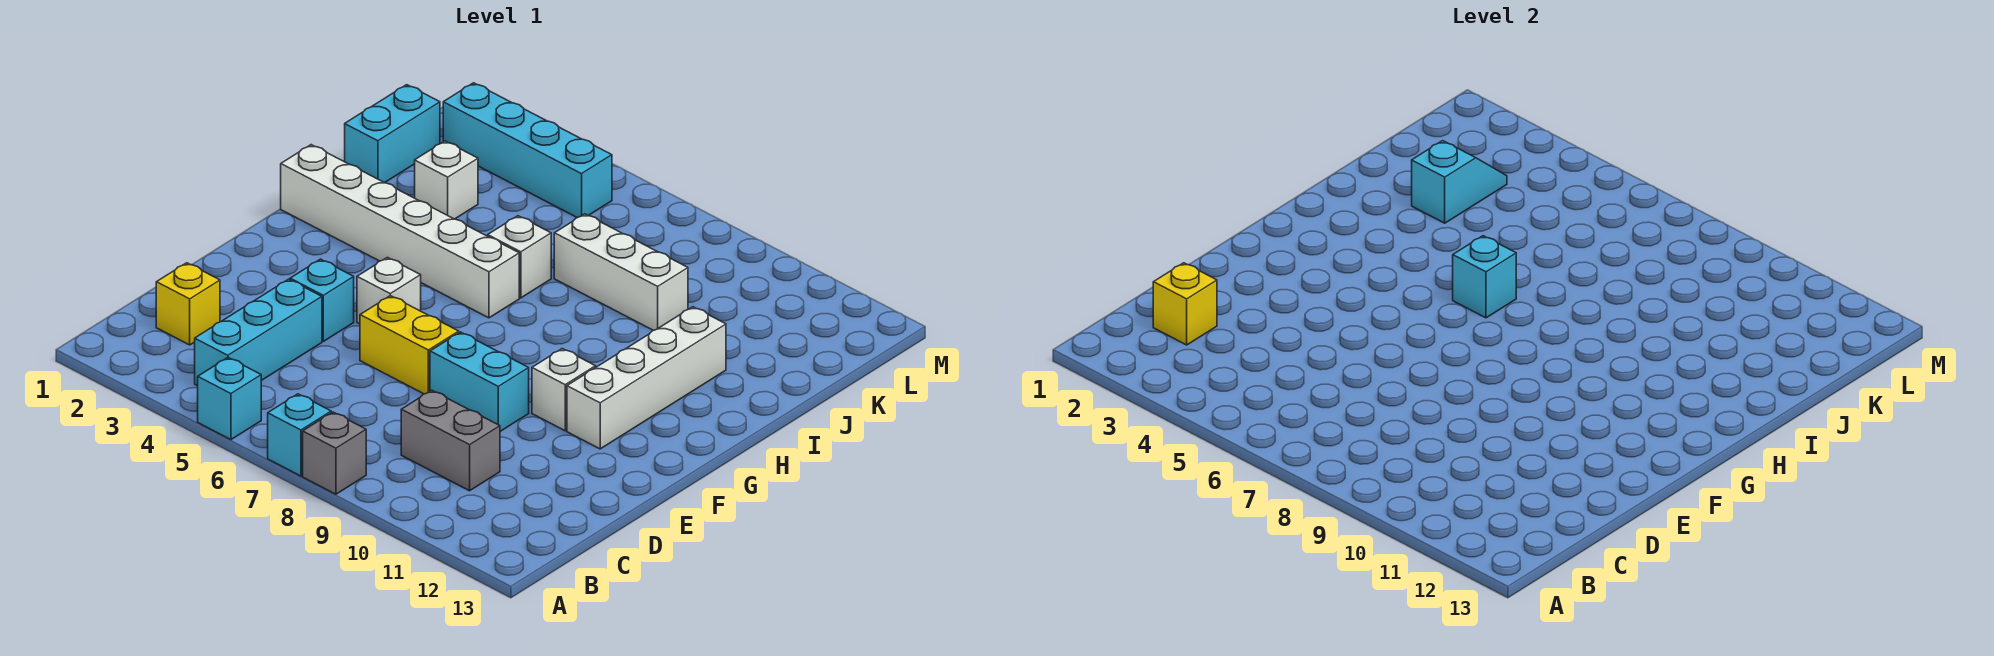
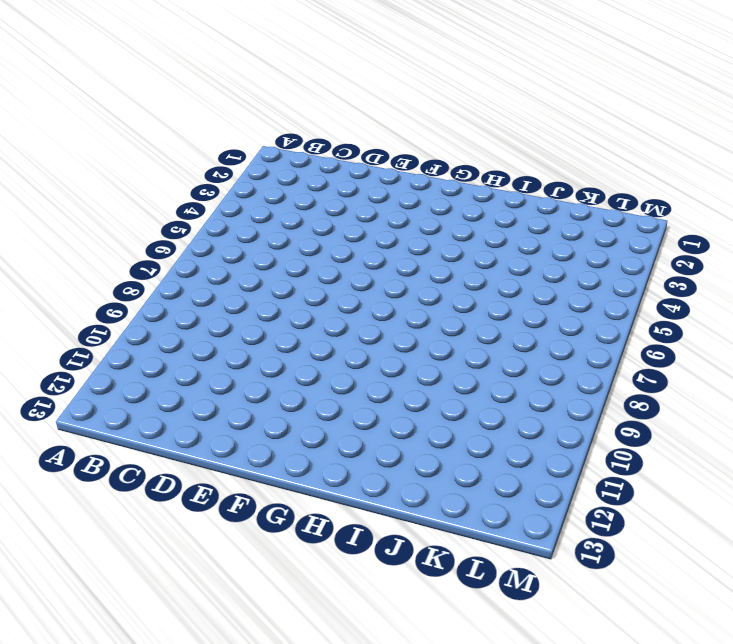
none -> cyan brick A5 level 1
none -> cyan brick A7 level 1
none -> grey brick A8 level 1

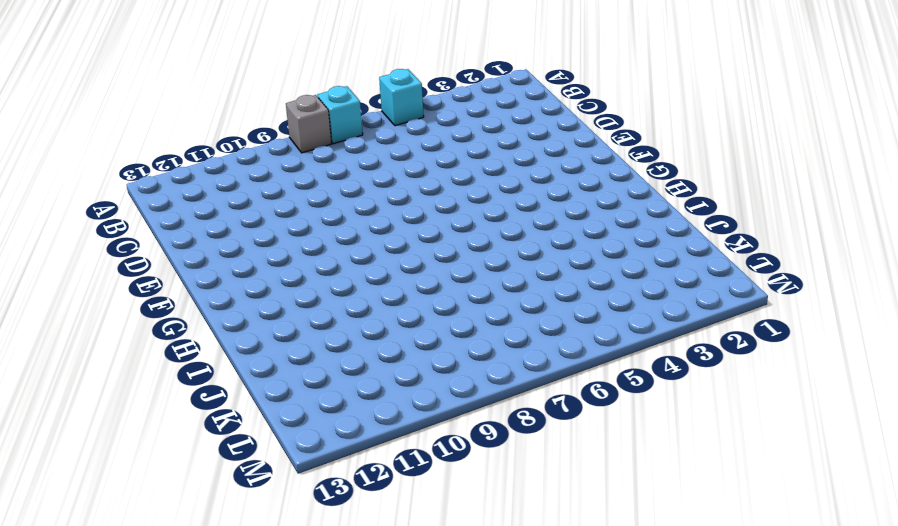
none -> cyan brick B4:D4 level 1
none -> yellow brick C2 level 1
none -> grey brick C9:C10 level 1

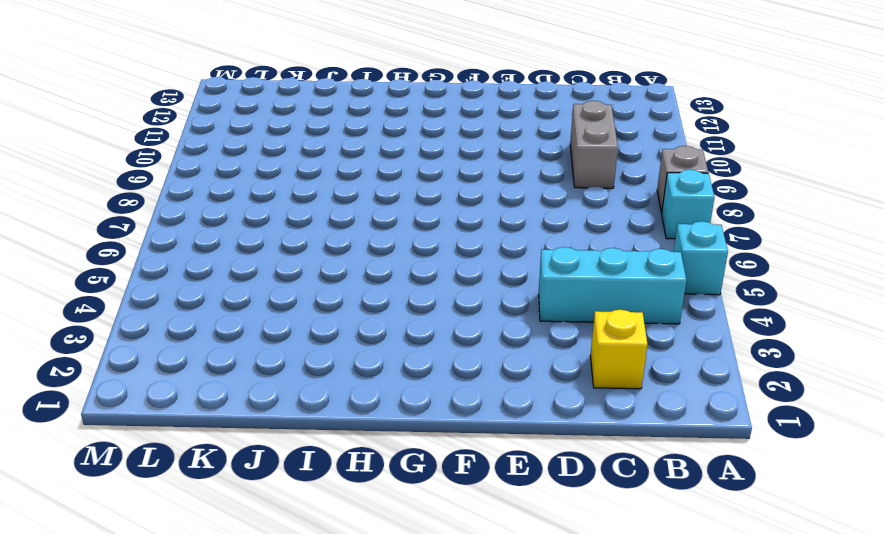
none -> cyan brick E4 level 1
none -> yellow brick E6:E7 level 1
none -> cyan brick E8:E9 level 1

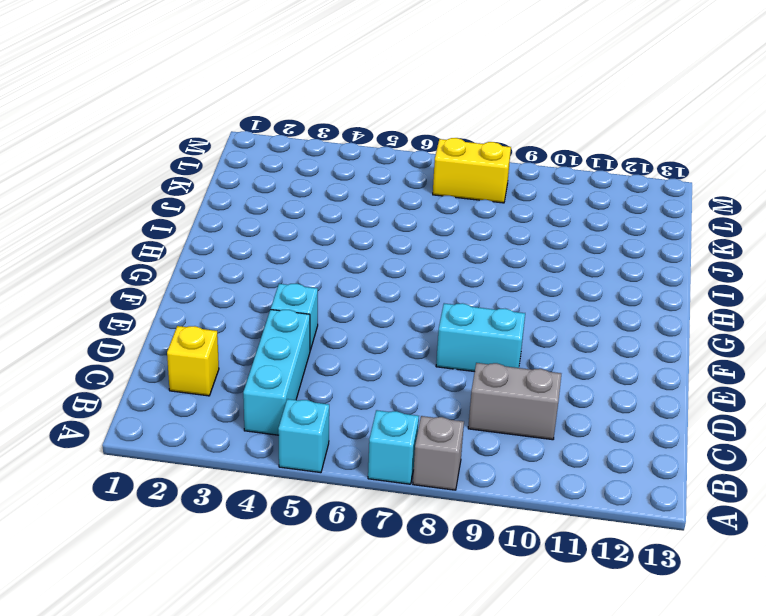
yellow brick L7:L8 level 1 -> yellow brick E6:E7 level 1
none -> white brick F5 level 1
none -> white brick F10 level 1
none -> white brick F11:I11 level 1

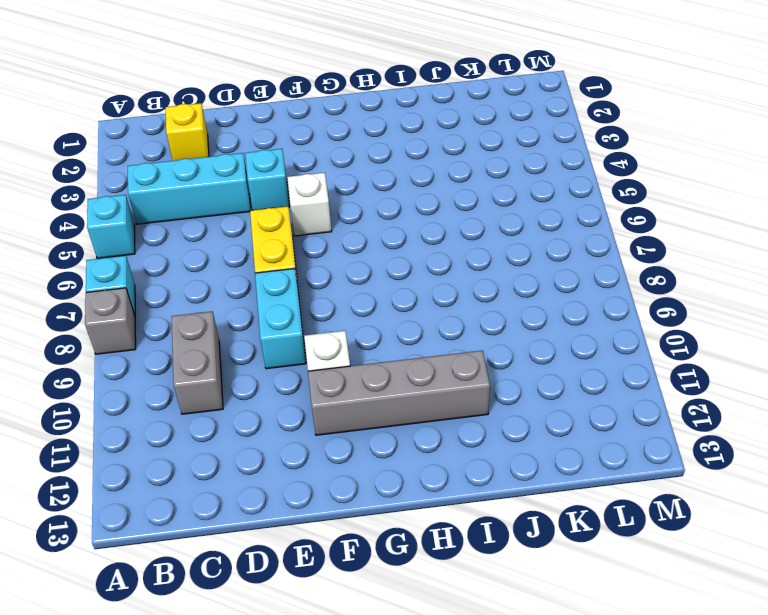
grey brick F11:I11 level 1 -> white brick F11:I11 level 1
none -> white brick H1:H6 level 1
none -> white brick I6 level 1
none -> cyan brick J1:K1 level 1

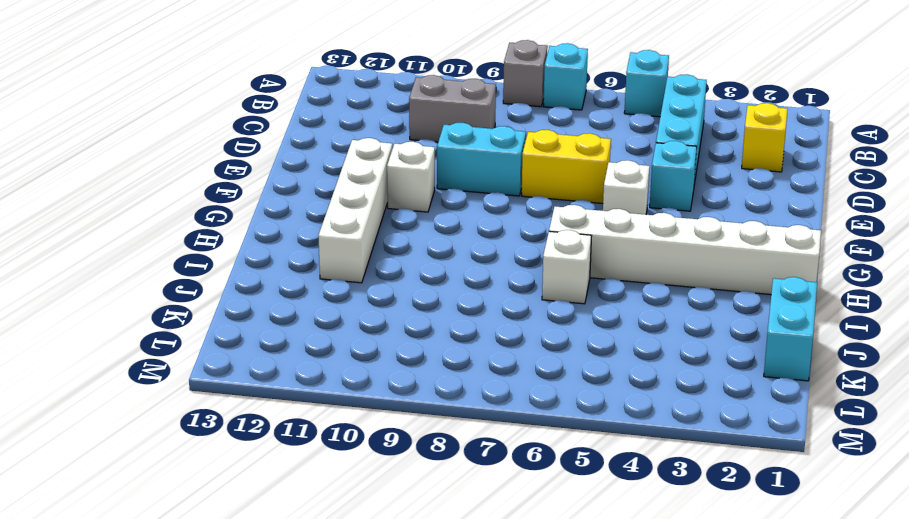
none -> white brick J3 level 1
none -> white brick J7:J9 level 1
none -> cyan brick L2:L5 level 1

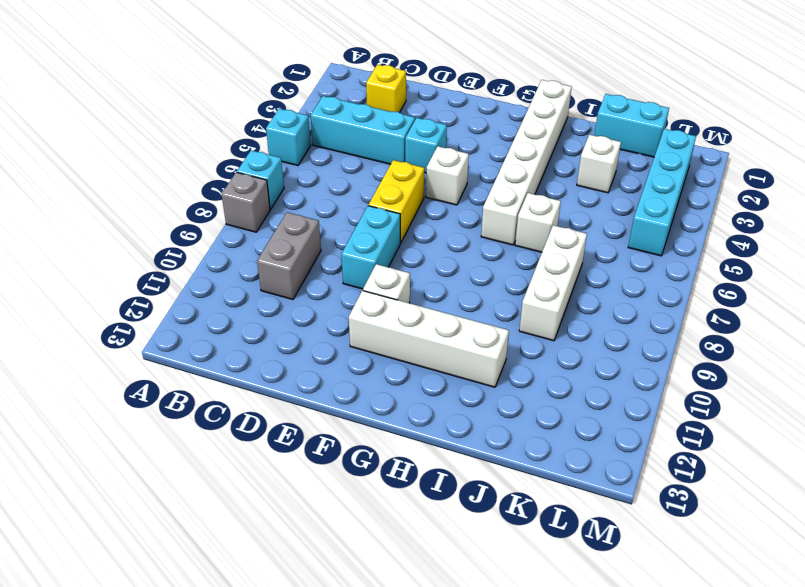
none -> yellow brick C2 level 2
none -> cyan brick H6 level 2
none -> cyan slope J3:K3 level 2 top J

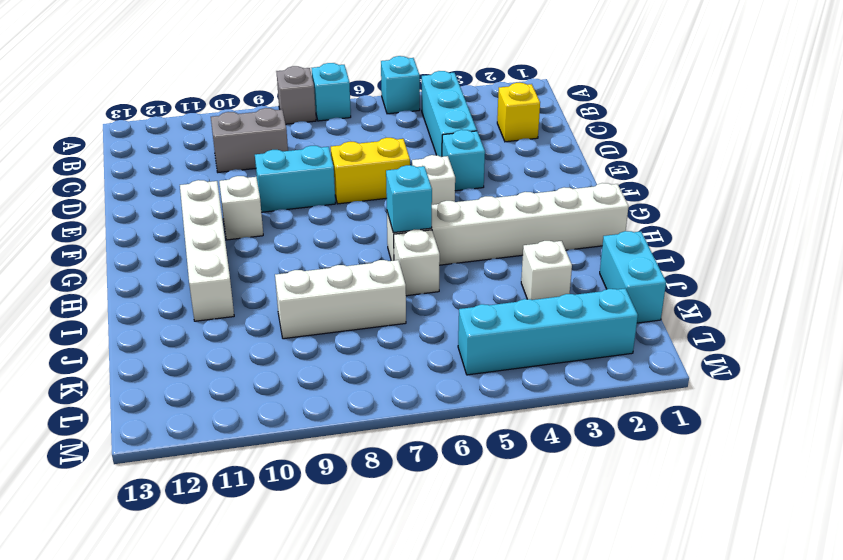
none -> yellow brick C2 level 2
none -> cyan slope J3:K3 level 2 top J

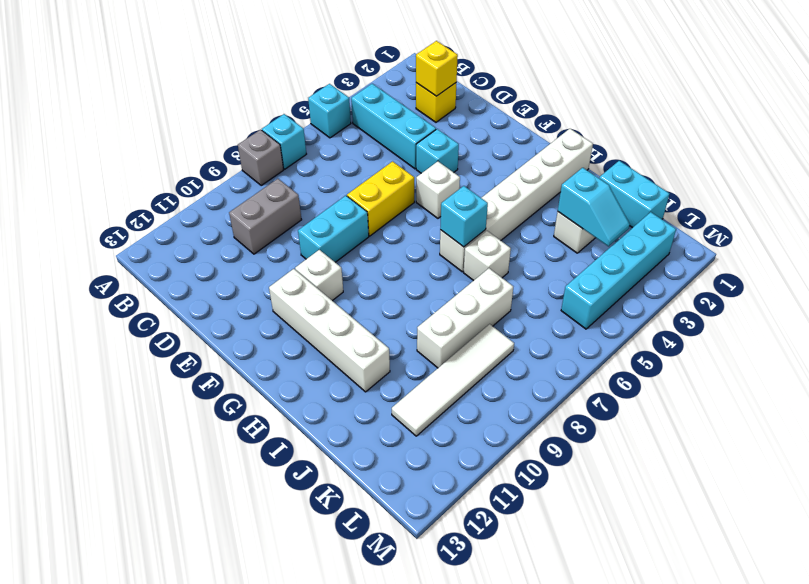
white tile K8:K11 level 1 -> none

